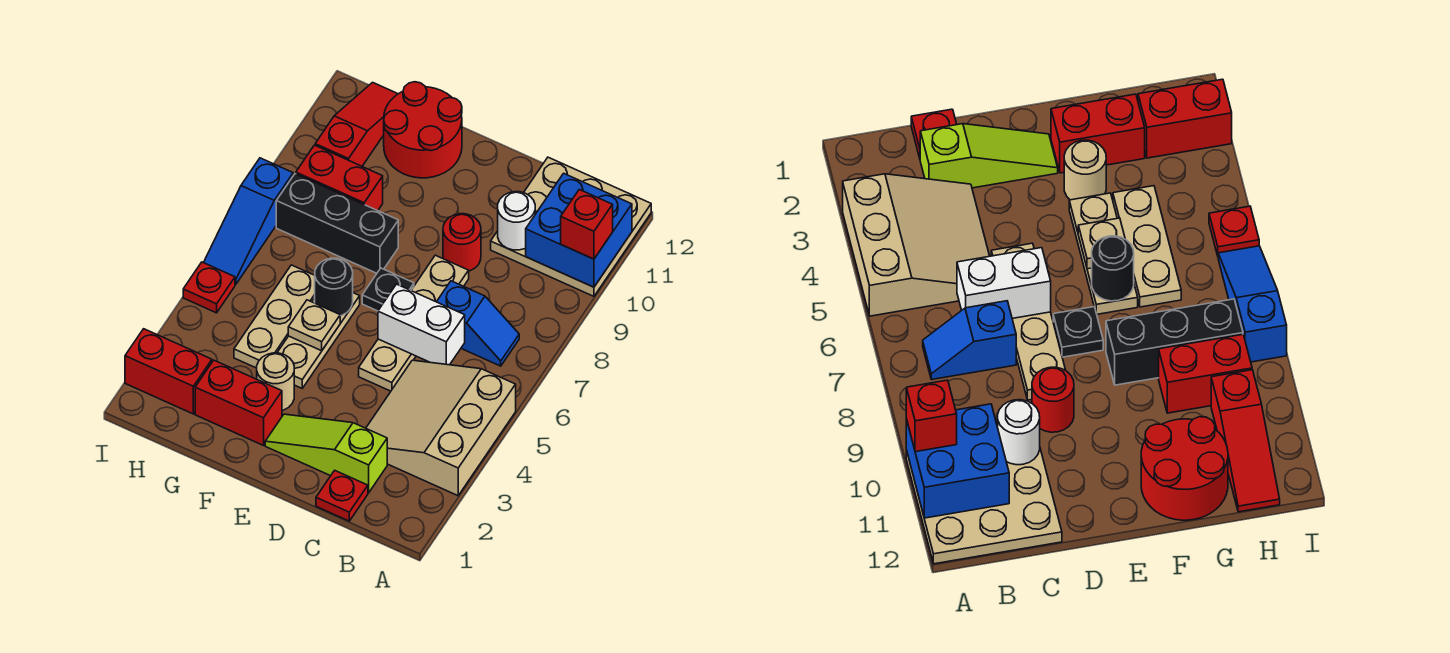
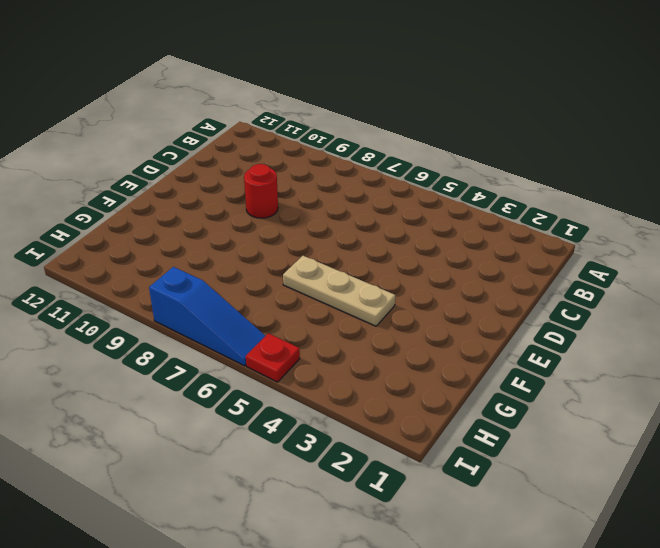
none -> tan slope A3:C5 level 1 top A
none -> tan plate A10:C12 level 1
none -> blue slope B7:C7 level 1 top C

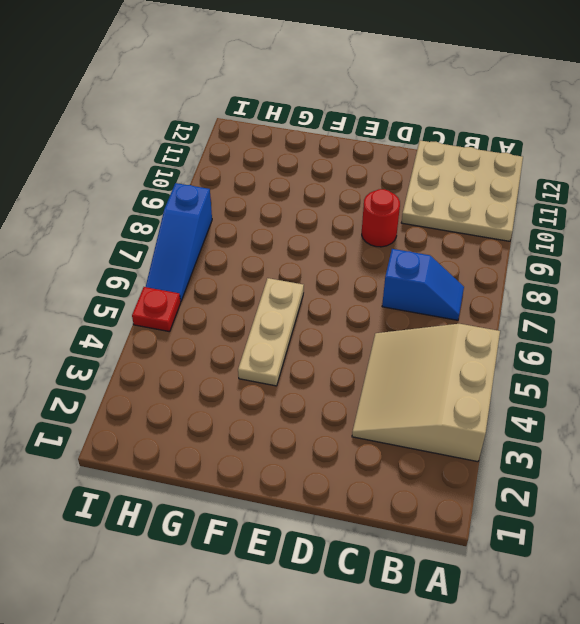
none -> red plate C1 level 1
none -> lime slope C2:E2 level 1 top C
none -> tan plate D5:D8 level 1

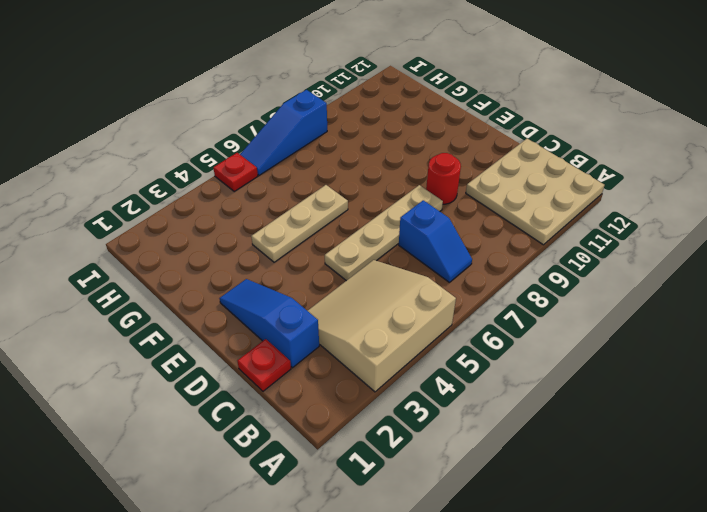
blue slope C2:E2 level 1 top C -> lime slope C2:E2 level 1 top C
none -> black plate E7 level 1
none -> red brick F2:G2 level 1
none -> tan round brick F3 level 1

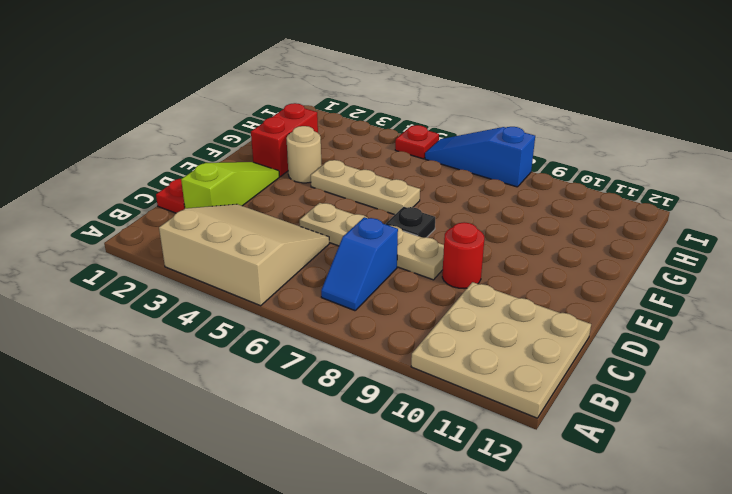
none -> black brick F8:H8 level 1
none -> red round brick F11:G12 level 1
none -> tan plate G4:G6 level 1

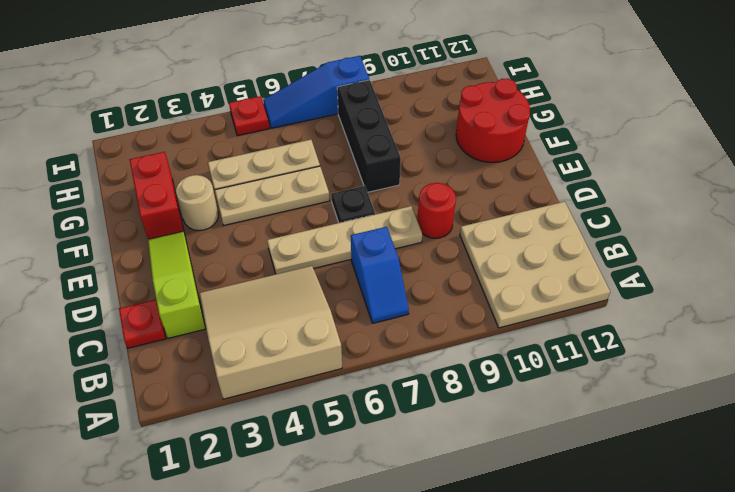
none -> red brick G9:H9 level 1
none -> red brick H2:I2 level 1
none -> red slope H10:H12 level 1 top 10

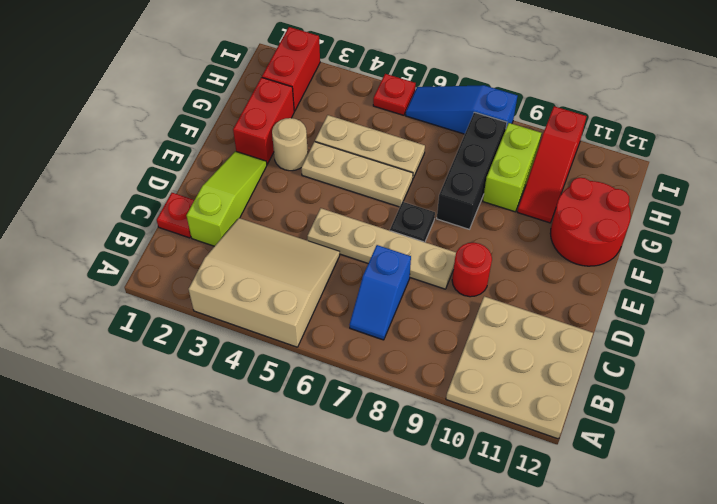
lime brick G9:H9 level 1 -> red brick G9:H9 level 1
red slope G10:I10 level 1 top I -> red slope H10:H12 level 1 top 10
none -> blue brick A10:B11 level 2
none -> white brick C6:D6 level 2
none -> white round brick C10 level 2

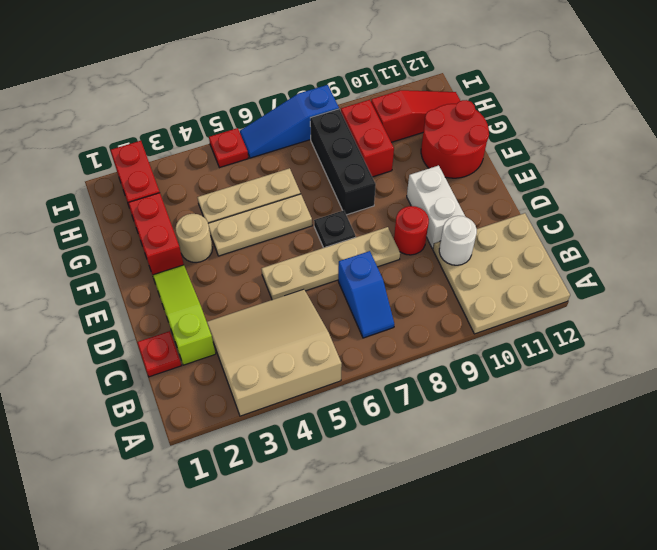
white brick D10:E10 level 1 -> white brick C6:D6 level 2
none -> blue brick A10:B11 level 2
none -> tan plate F5 level 2
none -> black round brick F6 level 2

